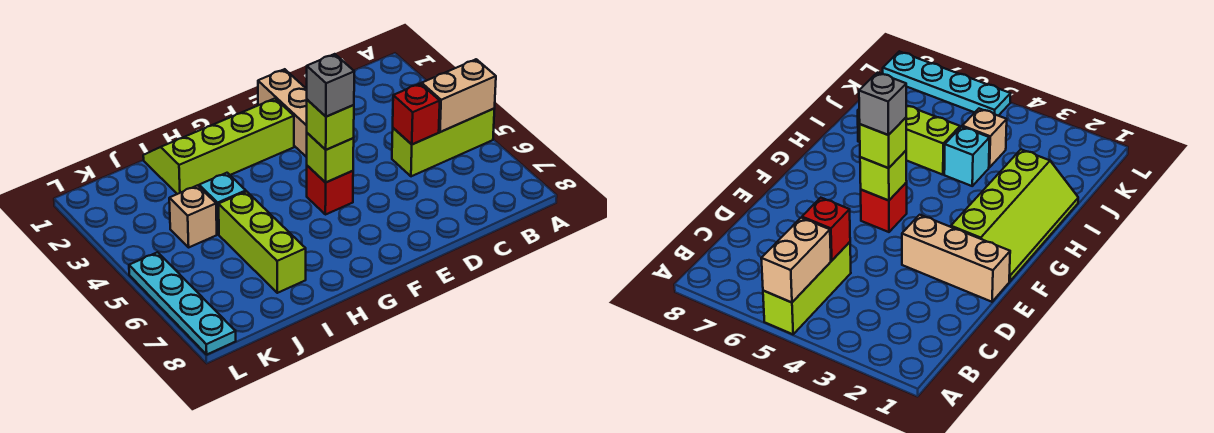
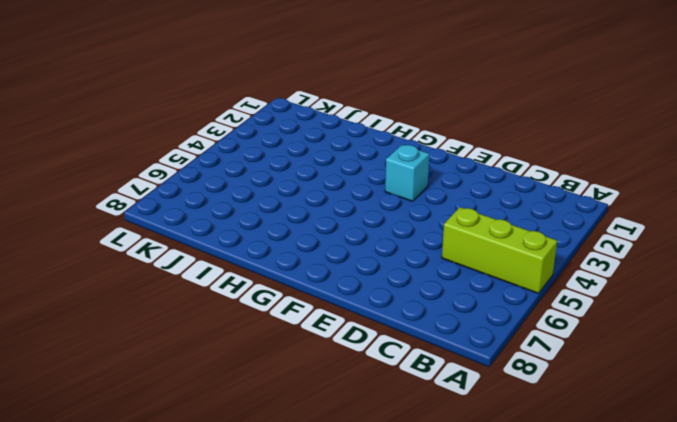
cyan brick F3 level 1 -> cyan brick I4 level 1
none -> tan brick E1:E3 level 1
none -> lime slope F1:I2 level 1 top 2
none -> red brick F5 level 1

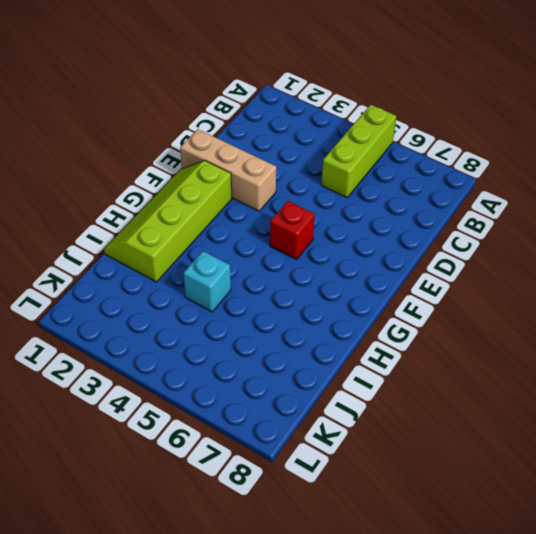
none -> lime brick I5:I7 level 1
none -> tan brick J4 level 1
none -> cyan plate L5:L8 level 1

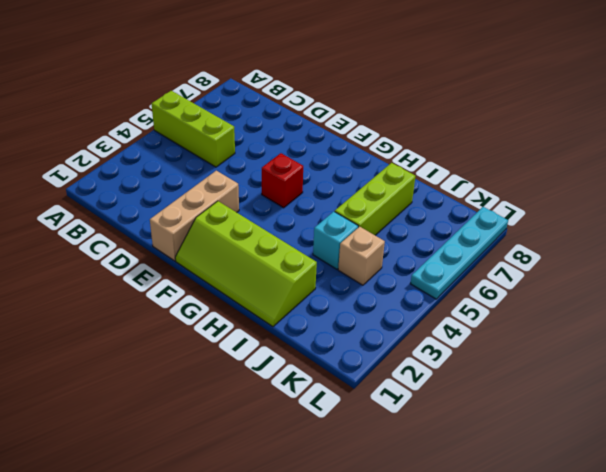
none -> tan brick A5:B5 level 2
none -> red brick C5 level 2
none -> lime brick F5 level 2

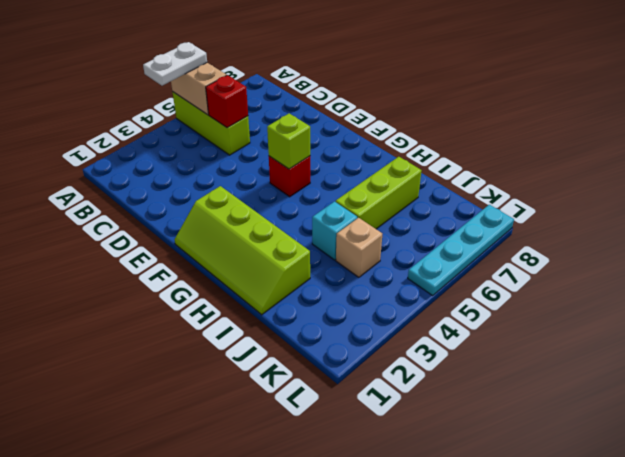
white plate A4:A5 level 3 -> none
none -> tan brick E1:E3 level 1
none -> lime brick F5 level 3
none -> grey brick F5 level 4

